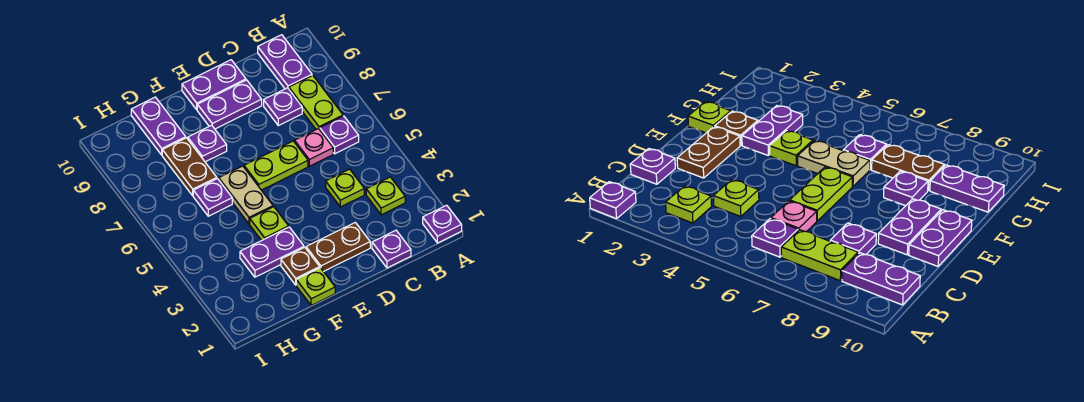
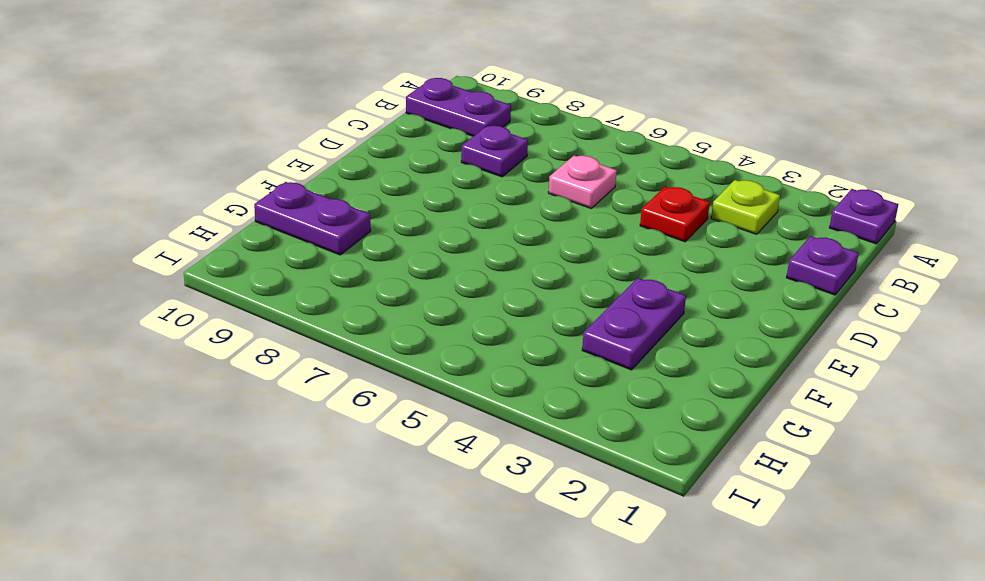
red plate C4 level 1 -> lime plate C4 level 1
none -> purple plate B6 level 1
none -> lime plate B7:B8 level 1
none -> brown plate D2:E2 level 1

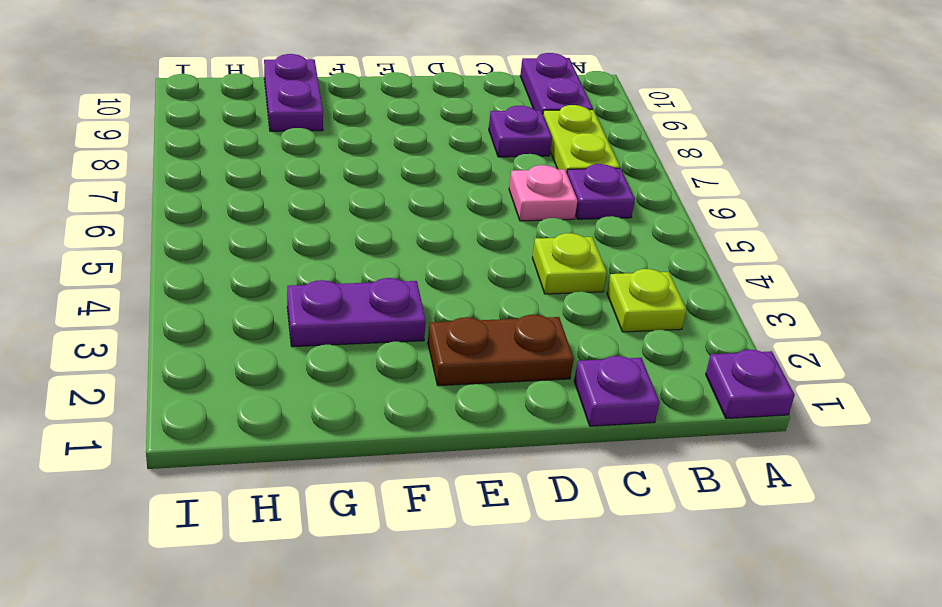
none -> lime plate D6:E6 level 1
none -> purple plate D9:E9 level 1
none -> purple plate D10:E10 level 1

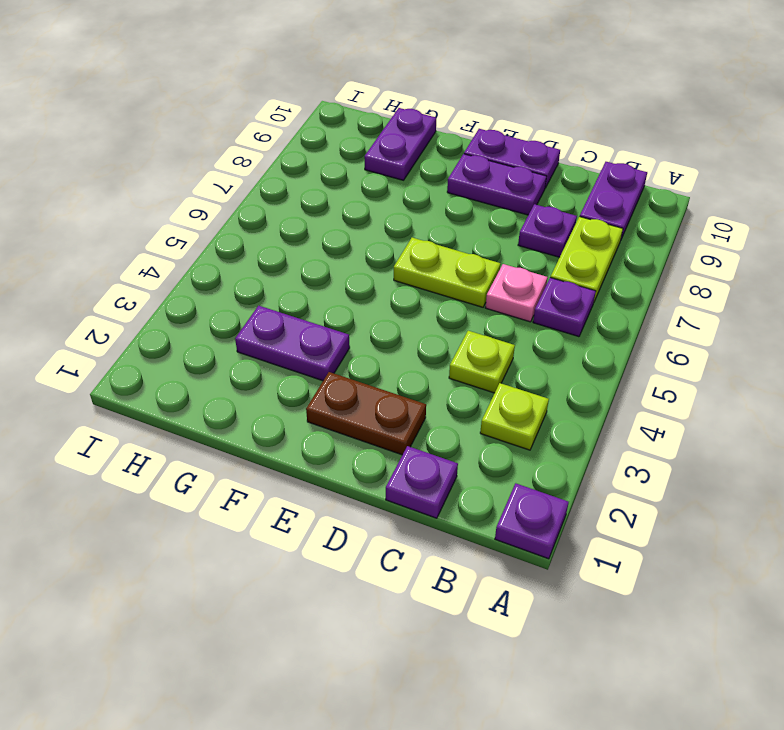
none -> lime plate F1 level 1
none -> brown plate F2 level 1
none -> lime plate F4 level 1

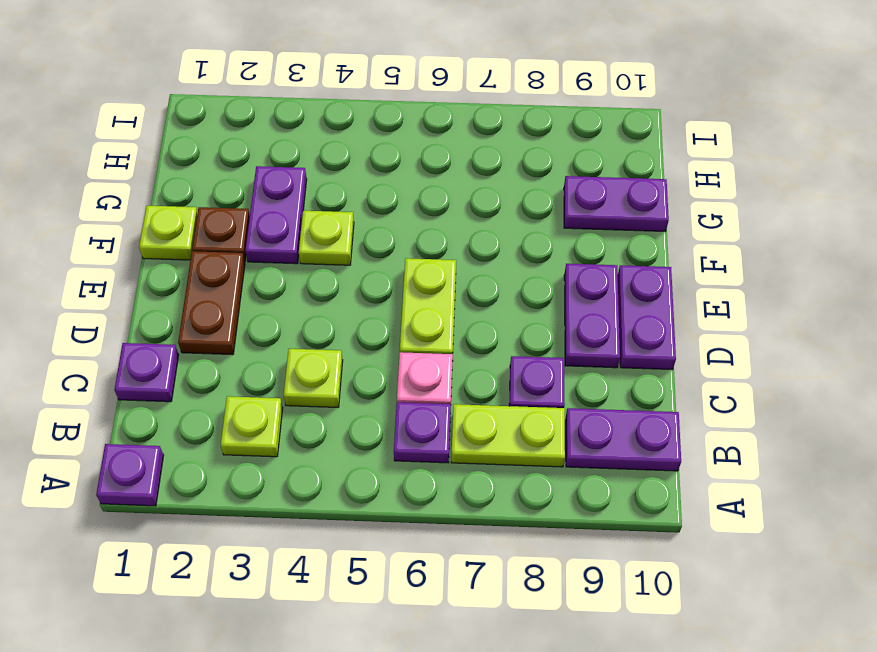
none -> tan plate F5:F6 level 1
none -> purple plate F8 level 1
none -> purple plate G6 level 1

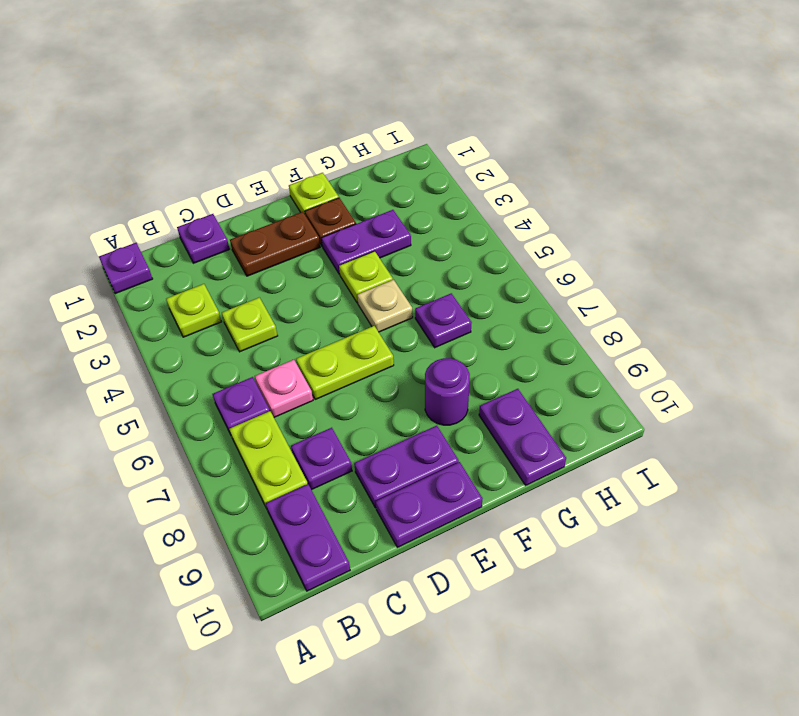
tan plate F5 level 1 -> tan plate F5:F6 level 1
purple round brick F8 level 1 -> purple plate F8 level 1
none -> brown plate G7:G8 level 1

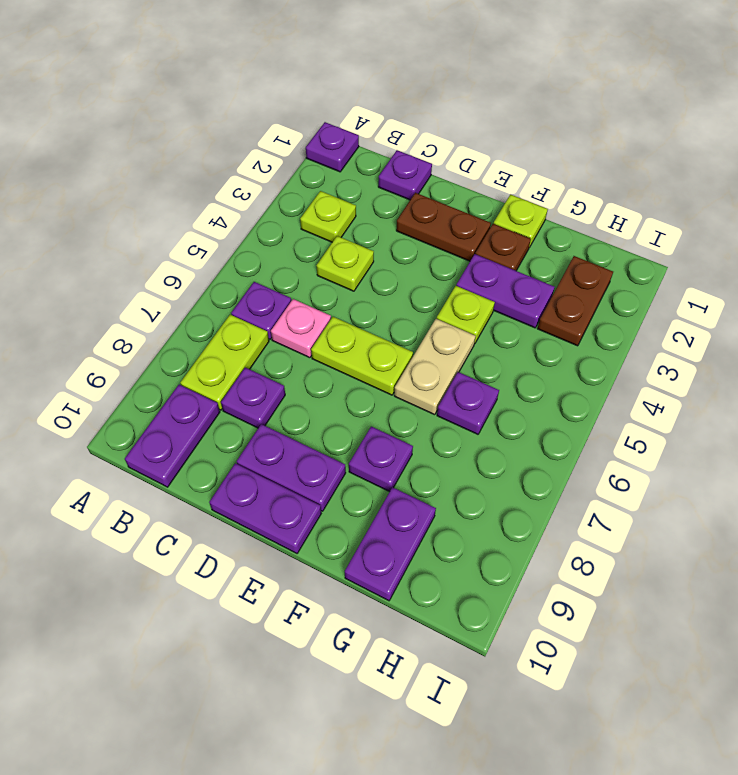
brown plate H2:H3 level 1 -> brown plate G7:G8 level 1

